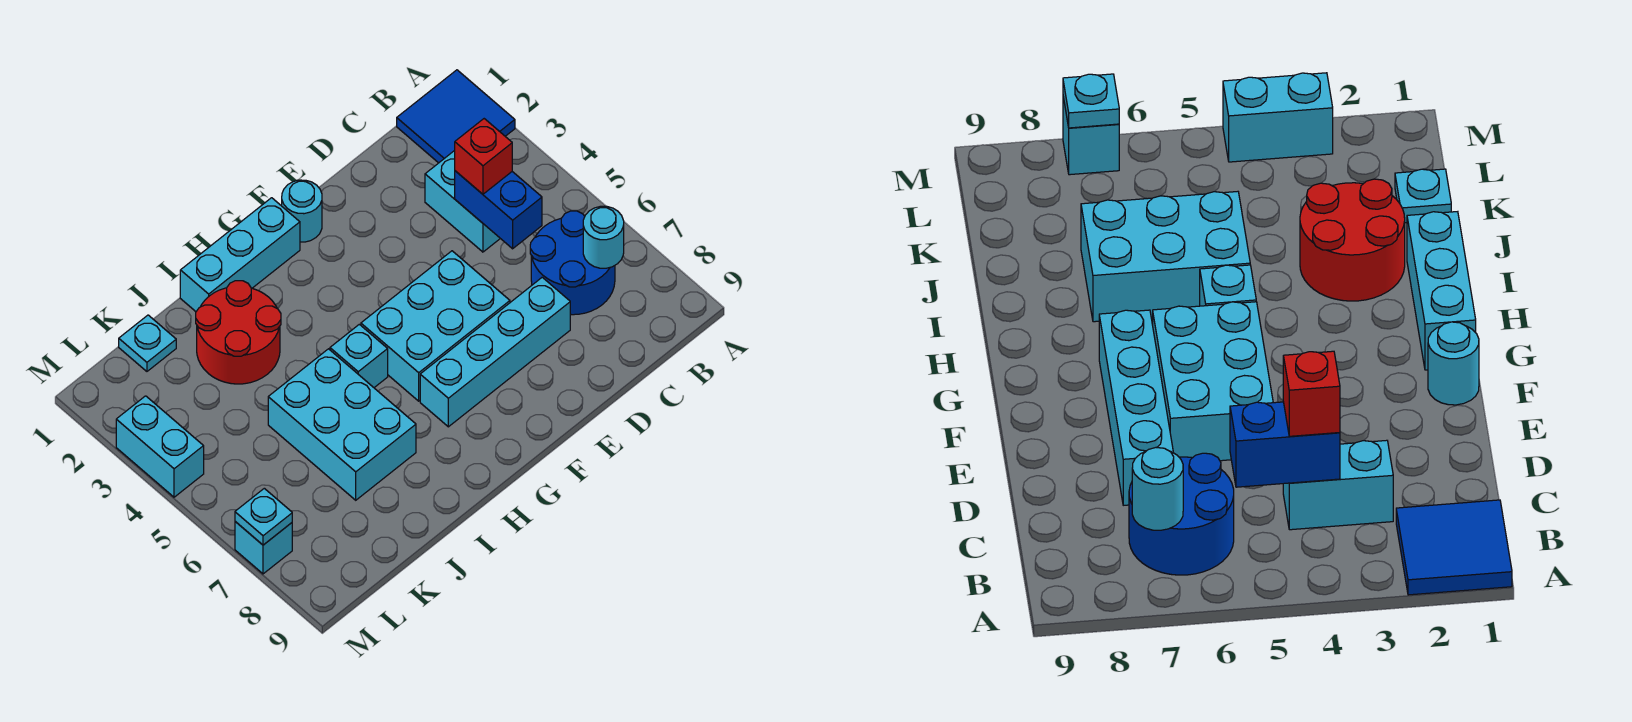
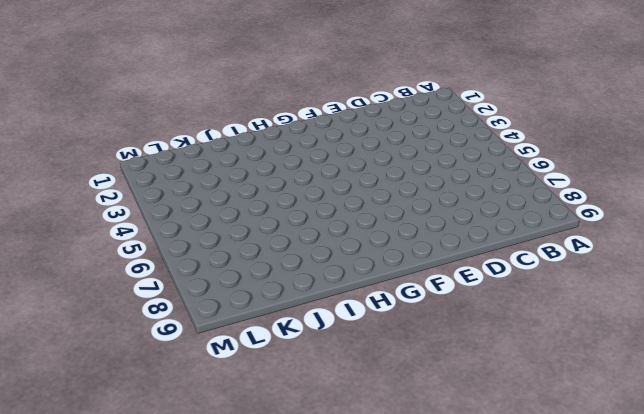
none -> blue tile A1:B2 level 1
none -> blue round brick B6:C7 level 1
none -> cyan brick C3:C4 level 1

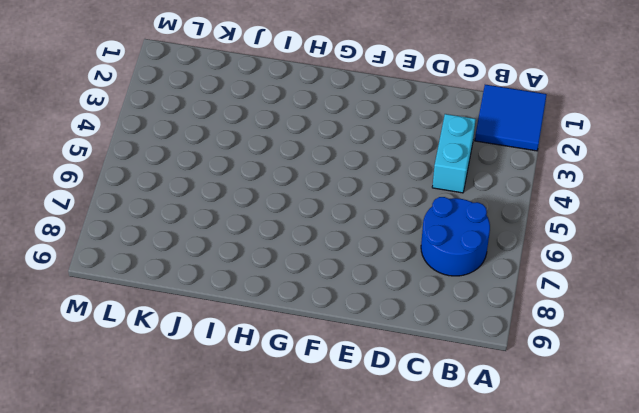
none -> cyan brick D7:G7 level 1
none -> cyan brick E5:G6 level 1
none -> cyan round brick F1 level 1

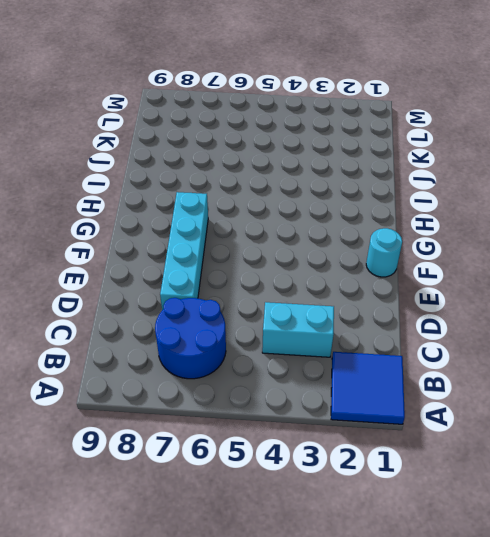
none -> cyan brick E5:G6 level 1
none -> cyan brick G1:I1 level 1
none -> cyan brick H5 level 1

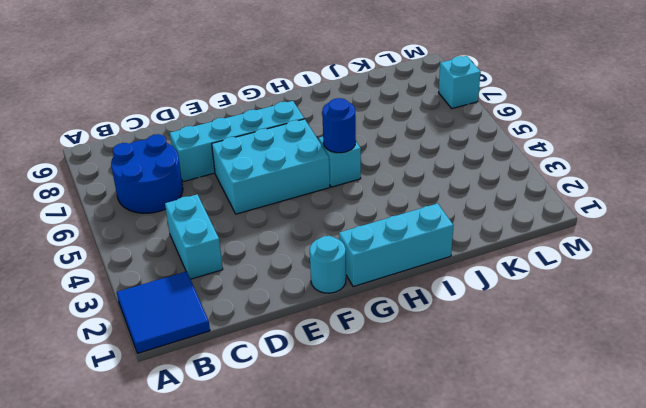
blue round brick H5 level 2 -> none
none -> red round brick I2:J3 level 1
none -> cyan brick I5:J7 level 1
none -> cyan plate K1 level 1

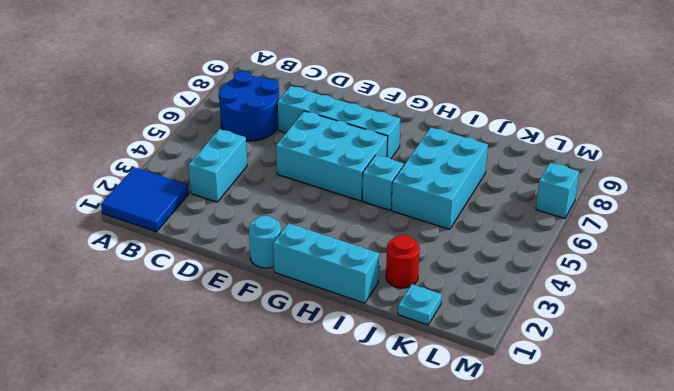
red round brick J2 level 1 -> red round brick I2:J3 level 1
none -> cyan brick M3:M4 level 1
none -> cyan round brick B7 level 2
none -> blue brick C4:C5 level 2

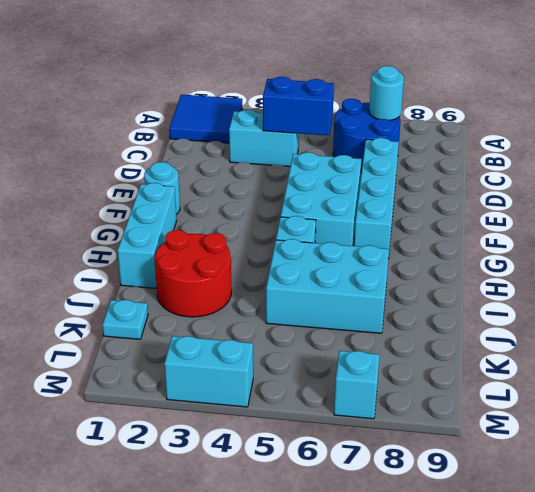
none -> cyan plate M7 level 2
none -> red brick C4 level 3

